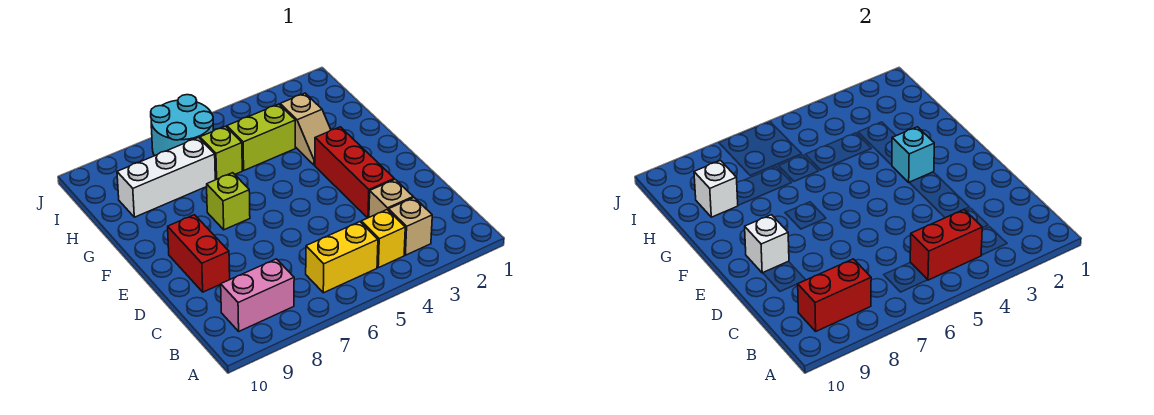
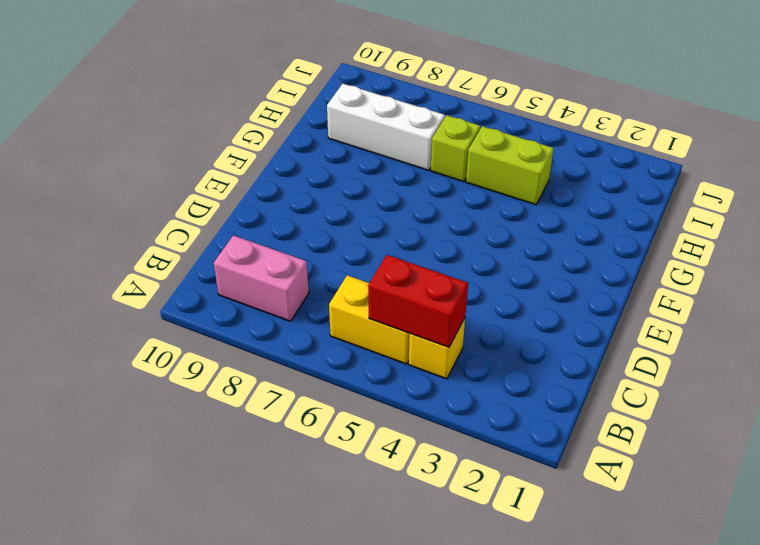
none -> tan brick B3 level 1
none -> tan brick C3 level 1
none -> red brick D3:F3 level 1

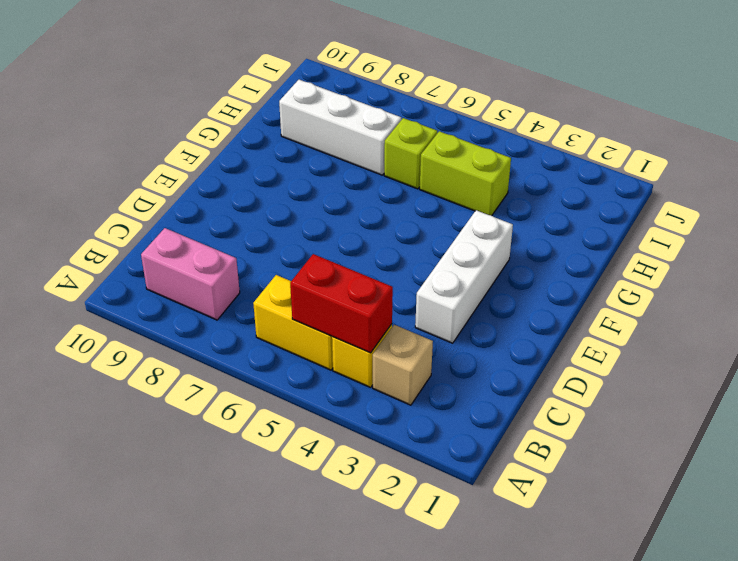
white brick D3:F3 level 1 -> red brick D3:F3 level 1
none -> tan brick C3 level 1
none -> red brick D9:E9 level 1
none -> lime brick F7 level 1

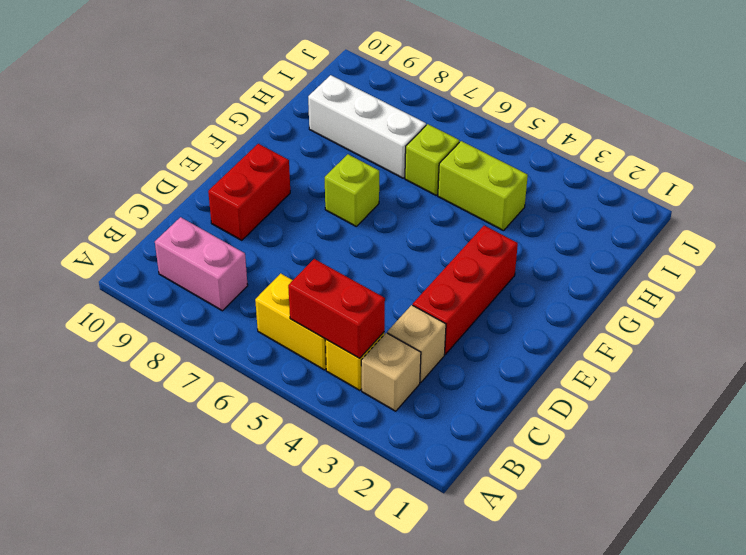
none -> tan slope G3:H3 level 1 top H
none -> cyan round brick I6:J7 level 1
none -> red brick B8:B9 level 2

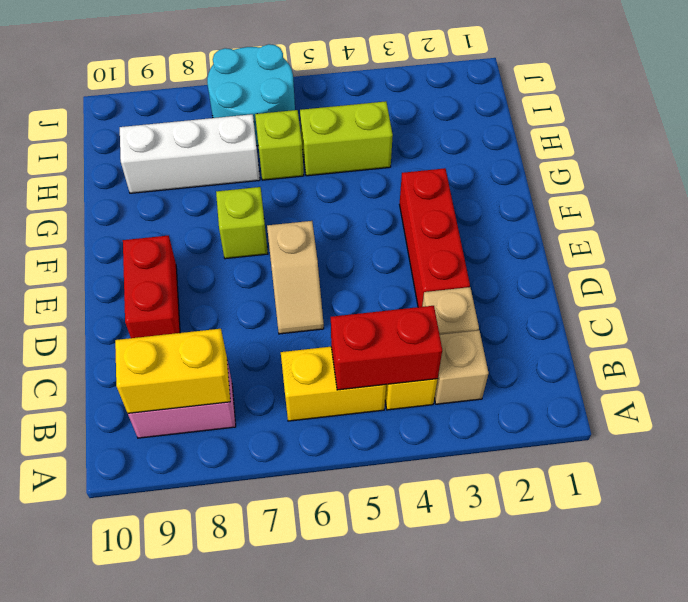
yellow brick B8:B9 level 2 -> red brick B8:B9 level 2
tan slope D6:E6 level 1 top E -> tan slope G3:H3 level 1 top H
none -> white brick E9 level 2
none -> cyan brick F3 level 2
none -> white brick H9 level 2

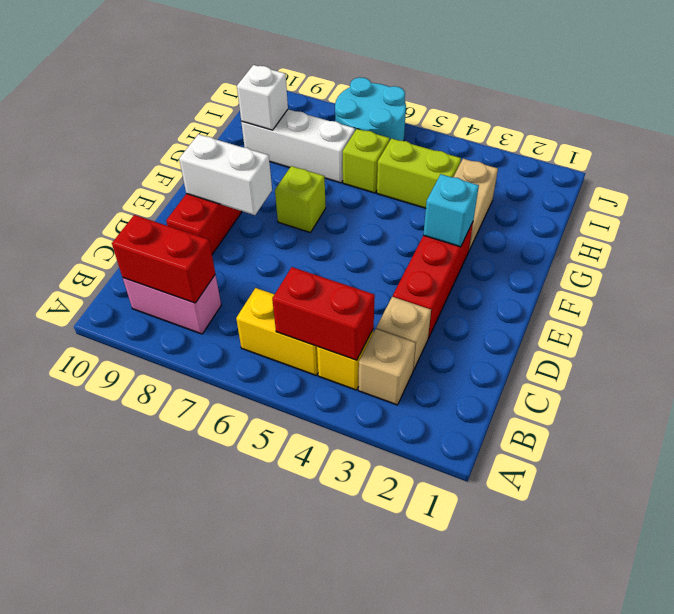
white brick E8:E9 level 2 -> white brick E9 level 2

